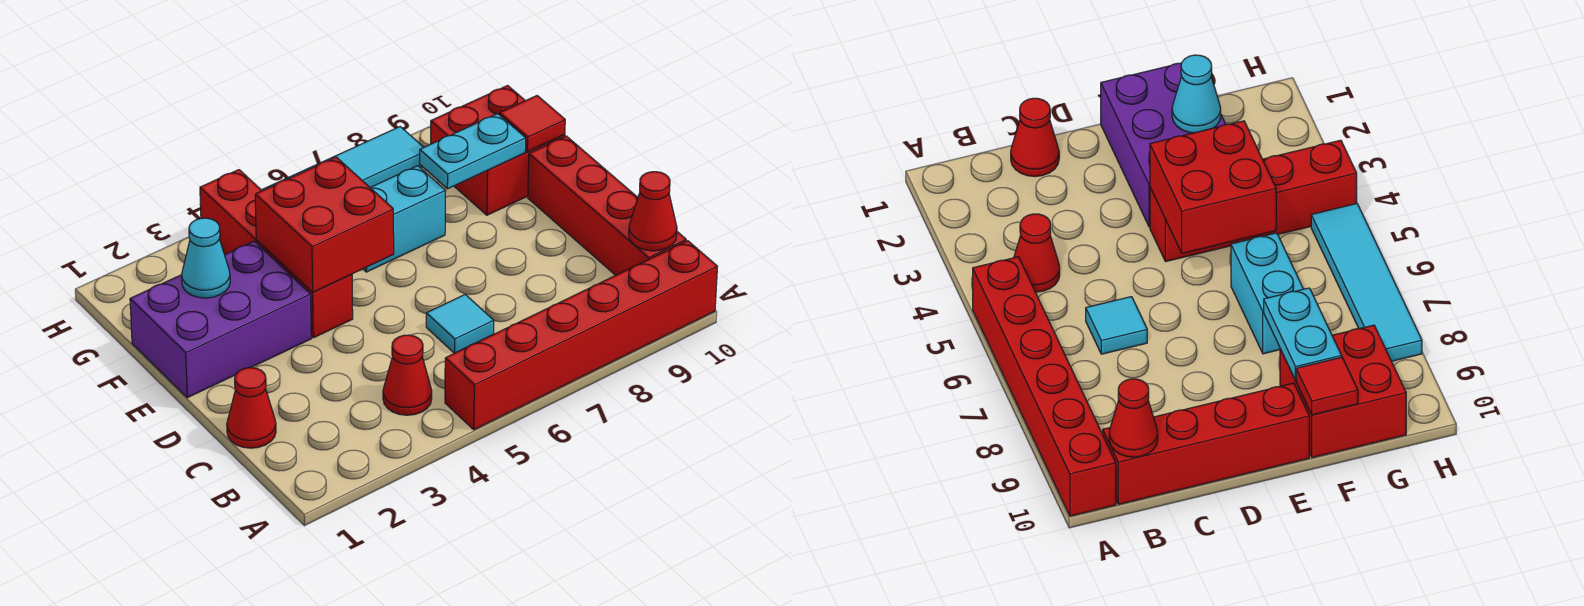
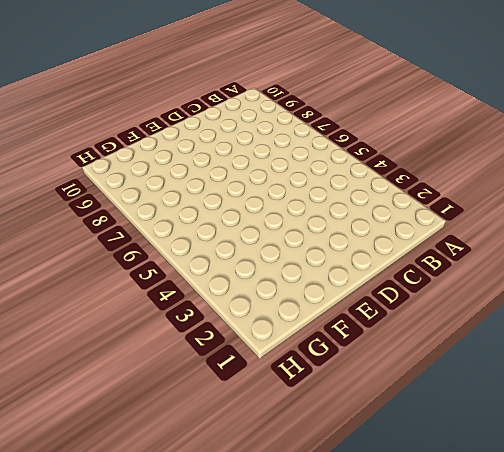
none -> red brick A5:A10 level 1
none -> red cone B4 level 1
none -> red brick B10:E10 level 1

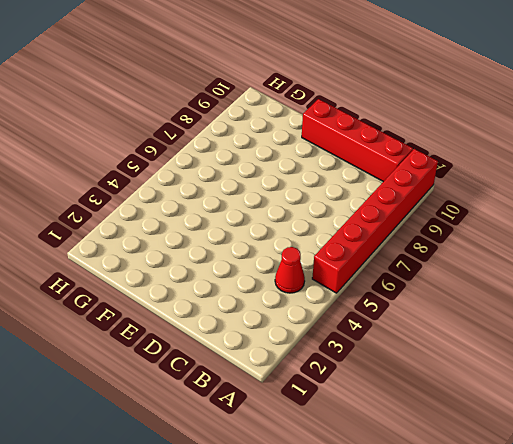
none -> red cone C1 level 1
none -> cyan tile C6 level 1
none -> purple brick E1:F3 level 1

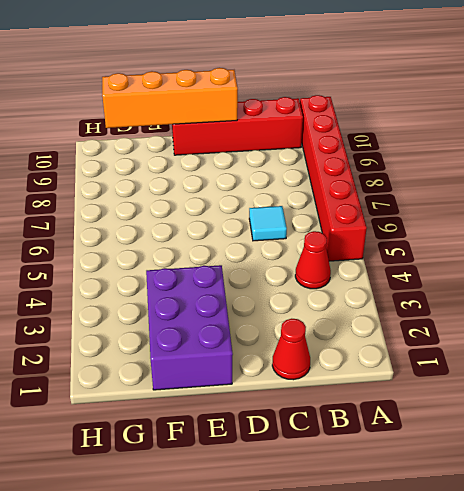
orange brick D10:G10 level 2 -> red tile F10 level 2
none -> red brick E4:H4 level 1
none -> cyan brick F6:F7 level 1
none -> red brick F9:G10 level 1

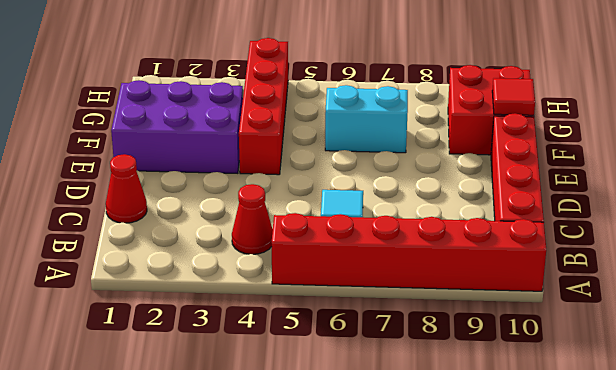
none -> cyan tile H5:H8 level 1
none -> red cone B10 level 2
none -> red brick E4:F5 level 2

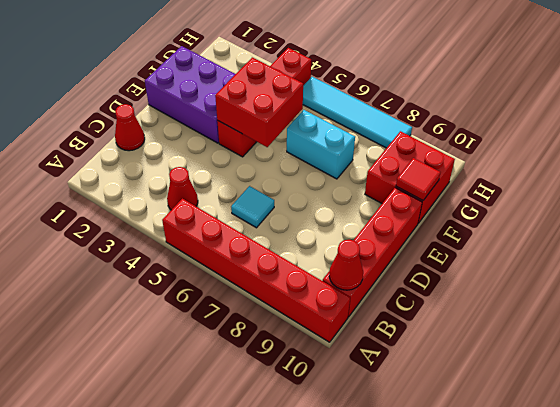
none -> cyan cone F2 level 2
none -> cyan plate F8:F9 level 2

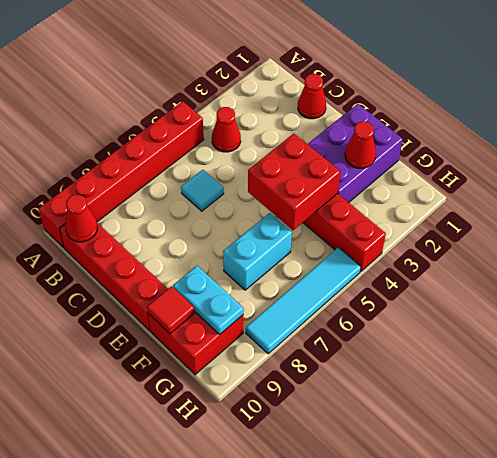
red cone F2 level 2 -> cyan cone F2 level 2
cyan plate F9:G9 level 2 -> cyan plate F8:F9 level 2

